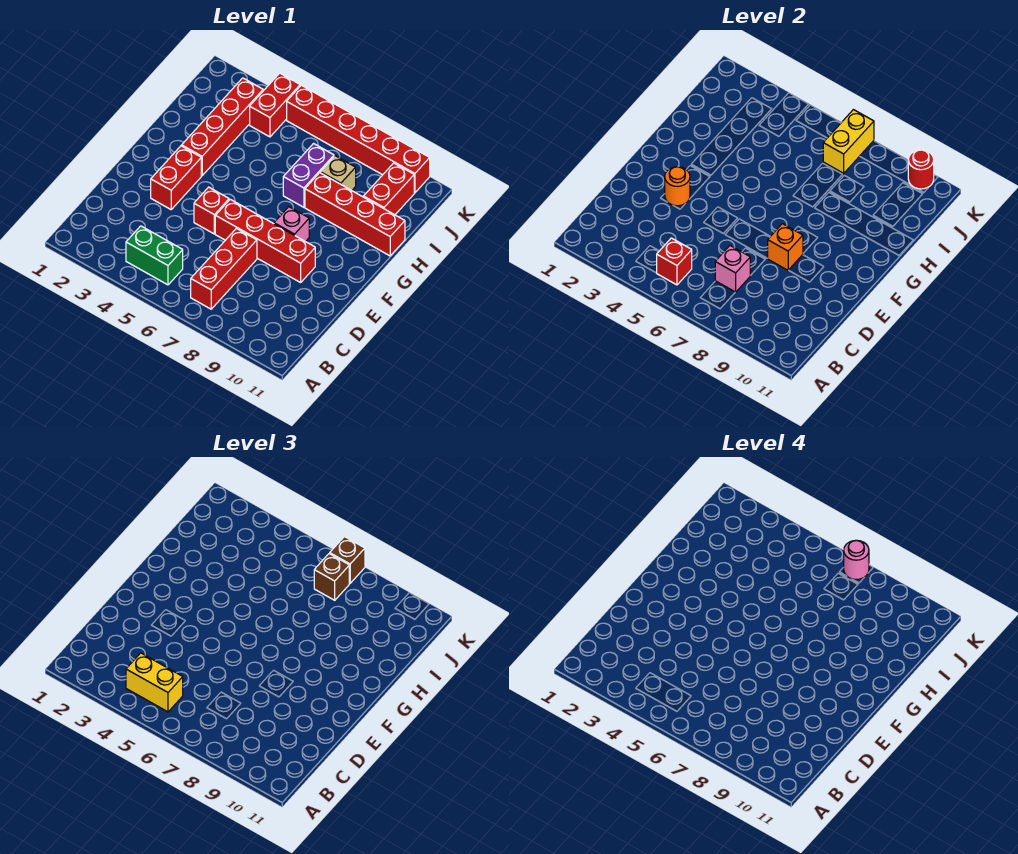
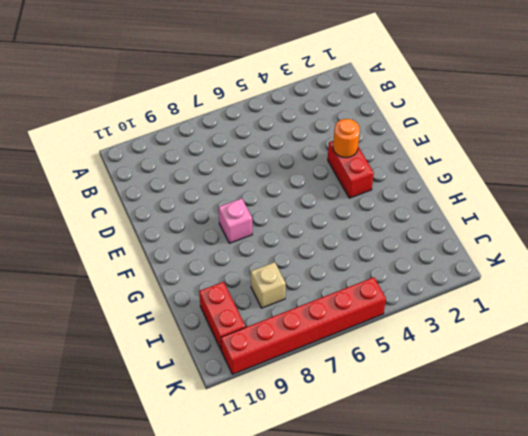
none -> green brick B4:B5 level 1
none -> red brick B7:D7 level 1
none -> red brick E5 level 1

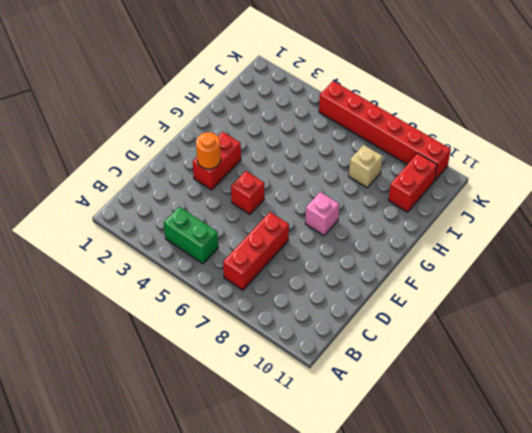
none -> red brick E6:E9 level 1
none -> red brick G3:J3 level 1
none -> purple brick H7:I7 level 1

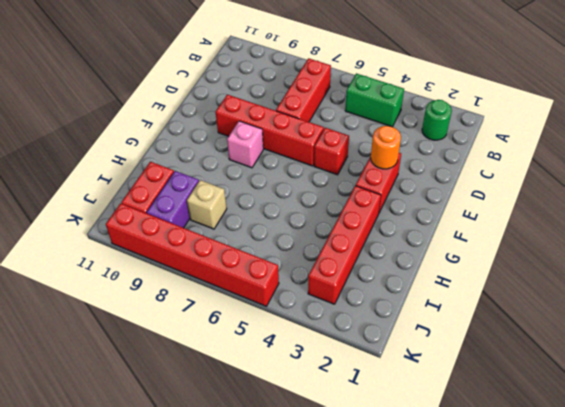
green round brick B2 level 1 -> none
purple brick I9:J9 level 1 -> purple brick H7:I7 level 1
none -> red brick H8:H11 level 1
none -> red brick J4:K4 level 1
none -> red brick B5 level 2

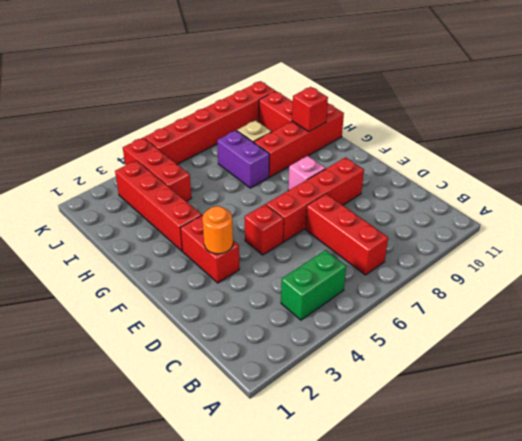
red brick H10 level 2 -> red brick B5 level 2
red brick I4:K4 level 1 -> red brick J4:K4 level 1
none -> pink brick C7 level 2
none -> orange brick E8 level 2
none -> yellow brick J7:K7 level 2

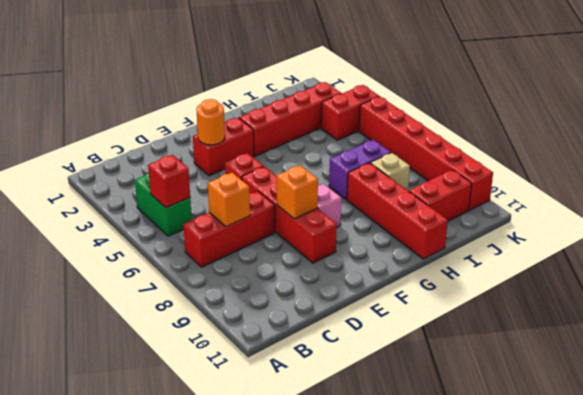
orange brick C7 level 2 -> pink brick C7 level 2
none -> yellow brick J7:K7 level 2
none -> red round brick K10 level 2
none -> yellow brick B4:B5 level 3

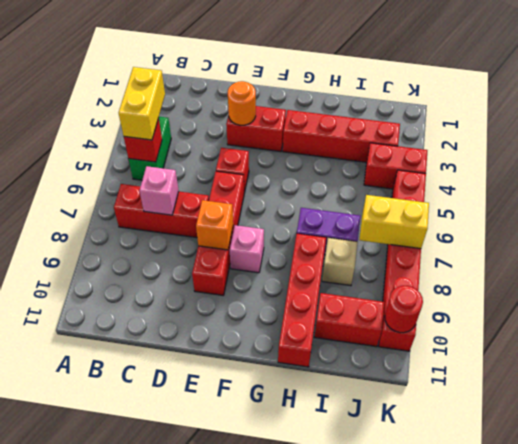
none -> brown brick J7 level 3
none -> brown brick K7 level 3
none -> pink round brick K7 level 4

